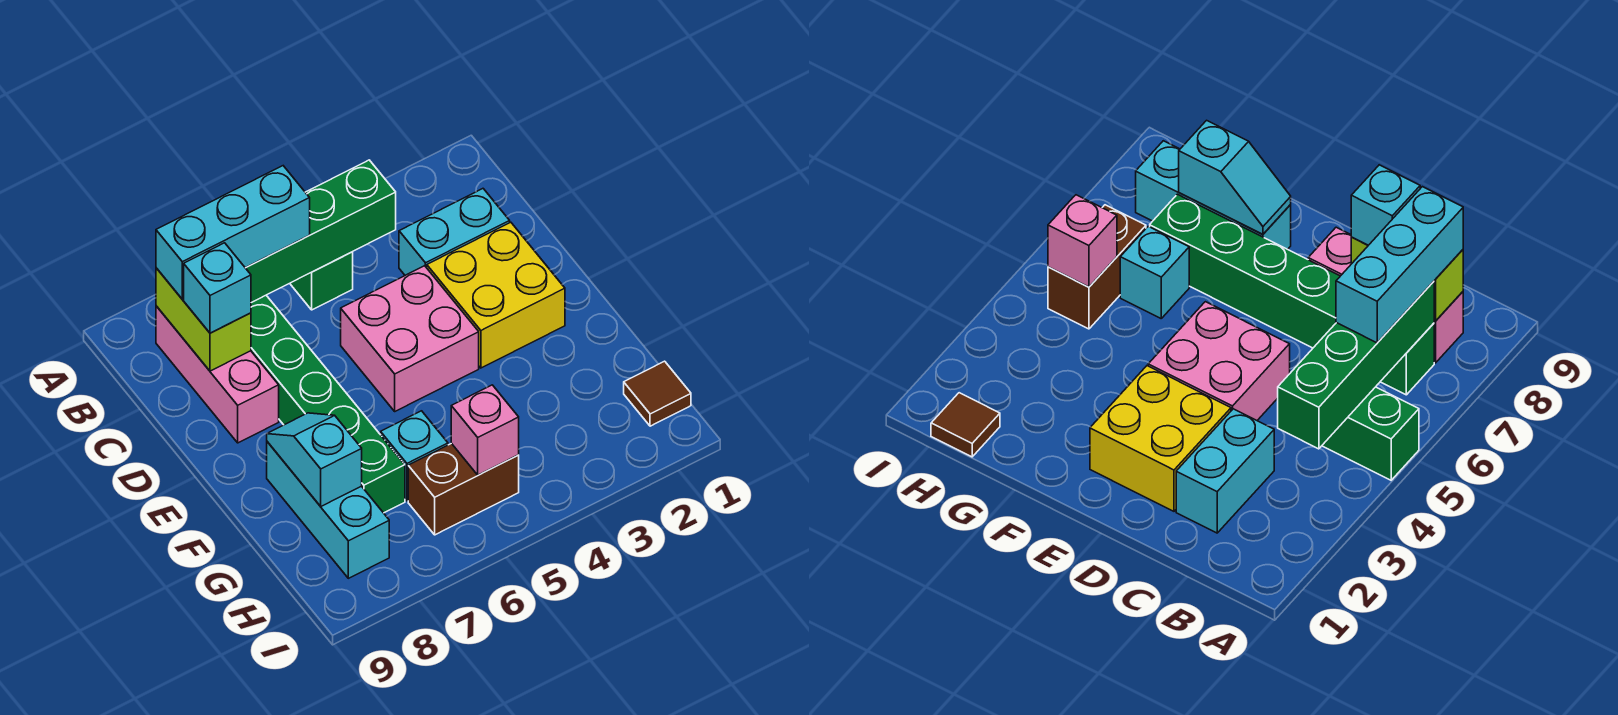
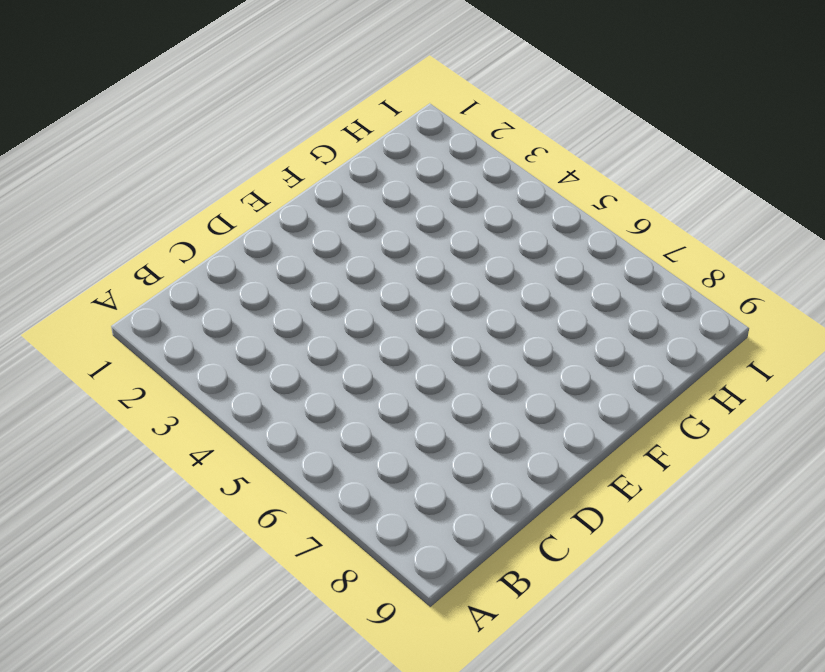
none -> green brick A5:B5 level 1
none -> green brick B7:G7 level 1
none -> pink brick B8:D8 level 1

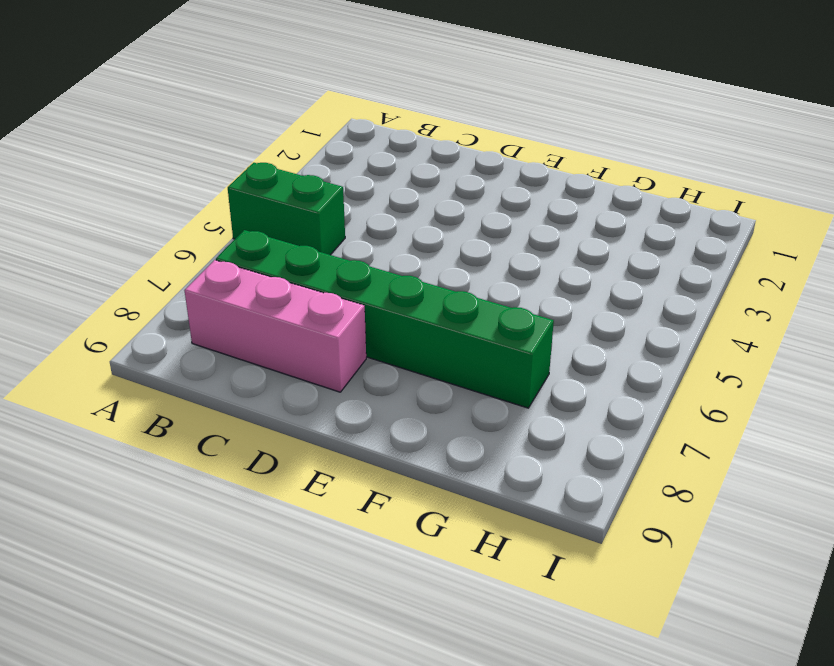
none -> cyan brick C2:C3 level 1
none -> yellow brick D2:E3 level 1
none -> pink brick D4:E5 level 1

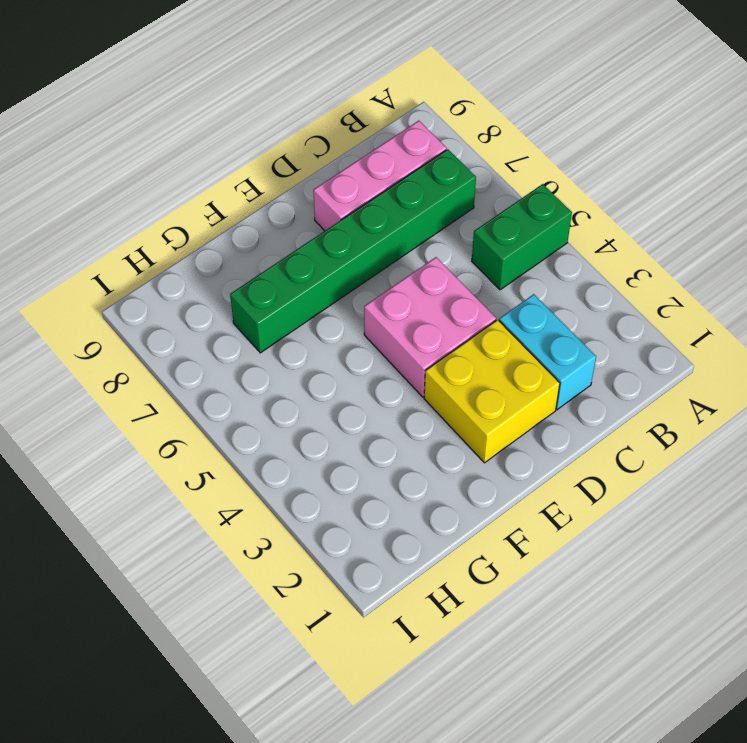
none -> cyan brick F8:H8 level 1
none -> cyan brick G6 level 1
none -> brown tile H1 level 1

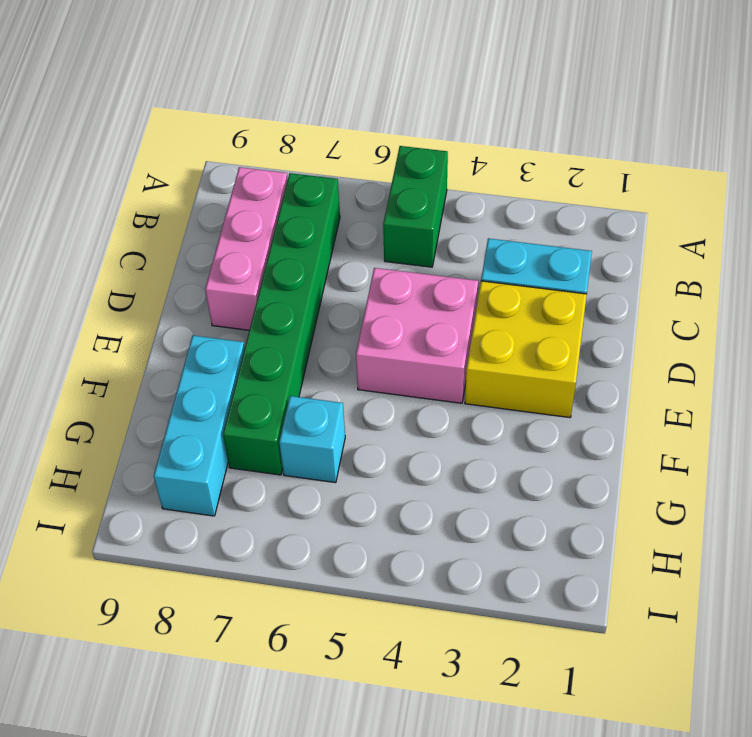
none -> brown tile H1 level 1
none -> brown brick H5:H6 level 1
none -> green brick B4:B7 level 2

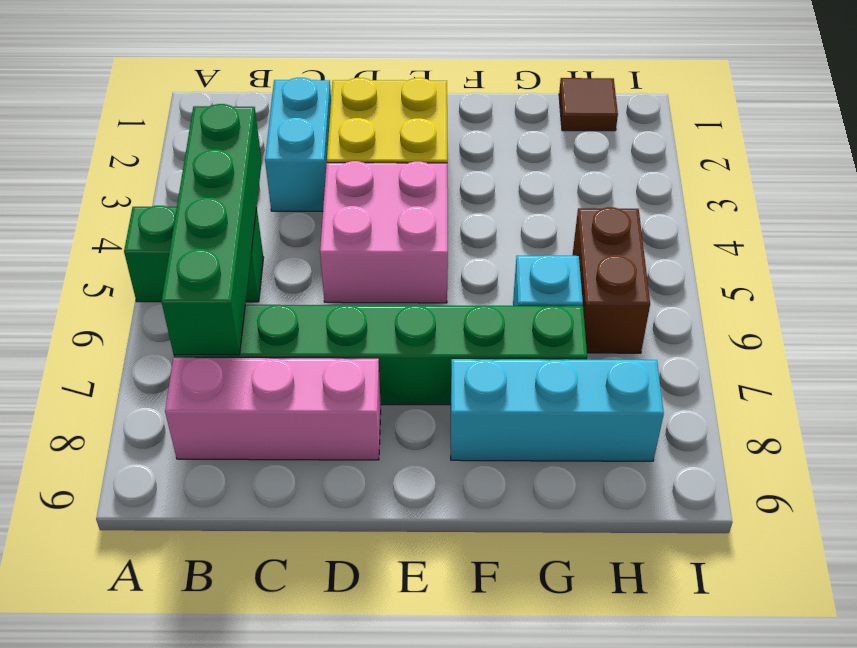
none -> lime brick B8:C8 level 2
none -> cyan slope F8:G8 level 2 top G
none -> pink brick H5 level 2

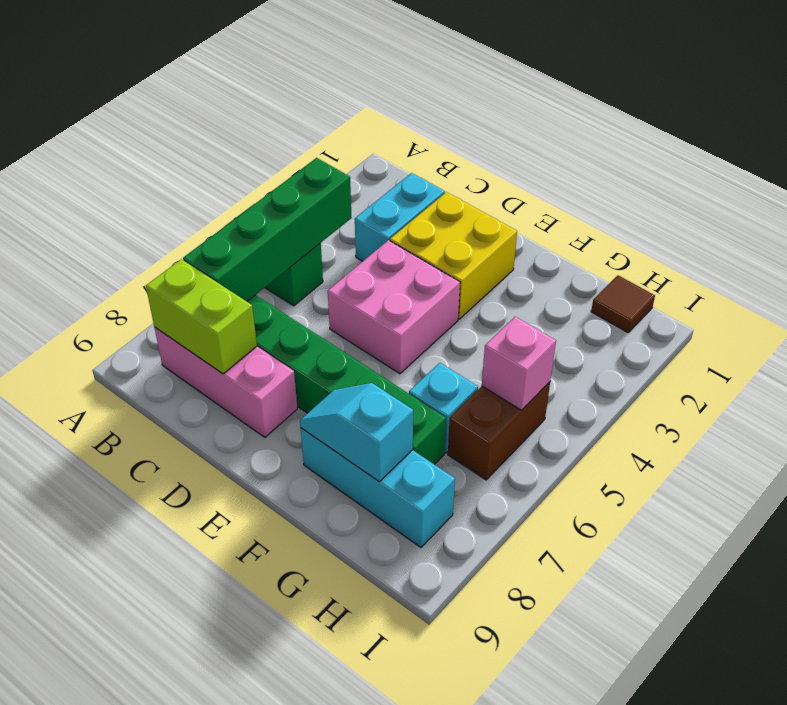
none -> cyan brick B6:B8 level 3
none -> cyan brick C8 level 3

